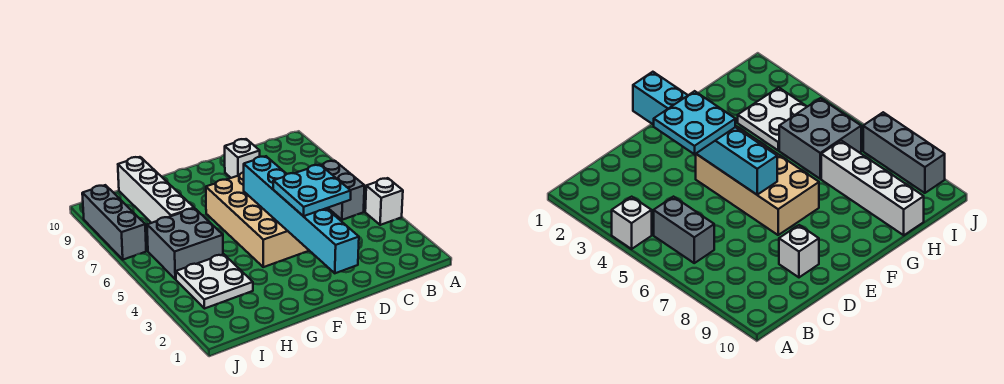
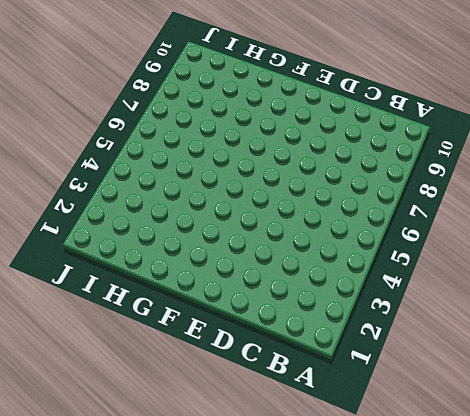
none -> white brick A4 level 1
none -> grey brick B5:B6 level 1

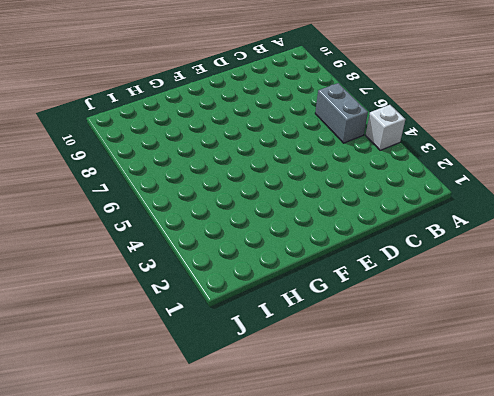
none -> white brick D9 level 1
none -> tan brick E4:F7 level 1

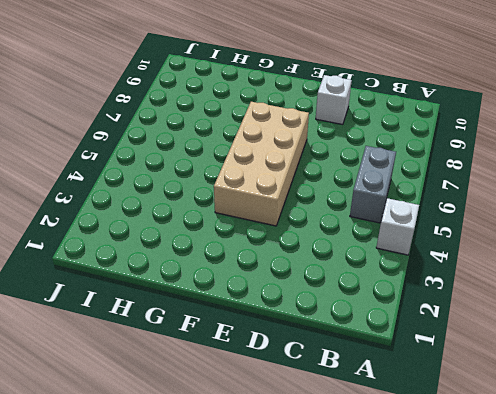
none -> white plate H3:I4 level 1
none -> grey brick H5:I6 level 1

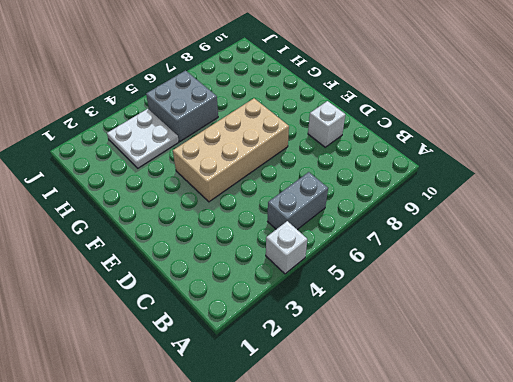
none -> white brick H7:H10 level 1
none -> grey brick J7:J9 level 1

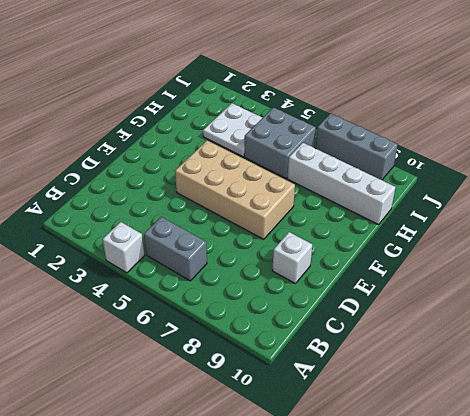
none -> cyan brick E1:E6 level 2
none -> cyan plate D3:E4 level 3

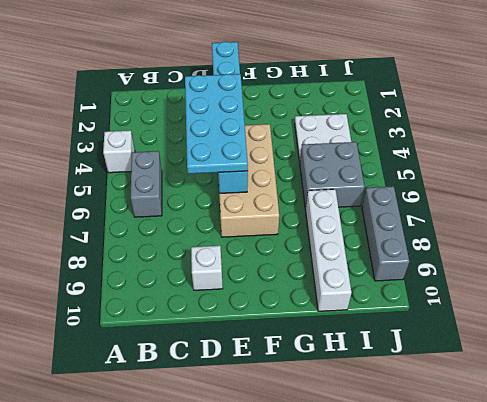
cyan plate D3:E6 level 3 -> cyan plate D3:E4 level 3

